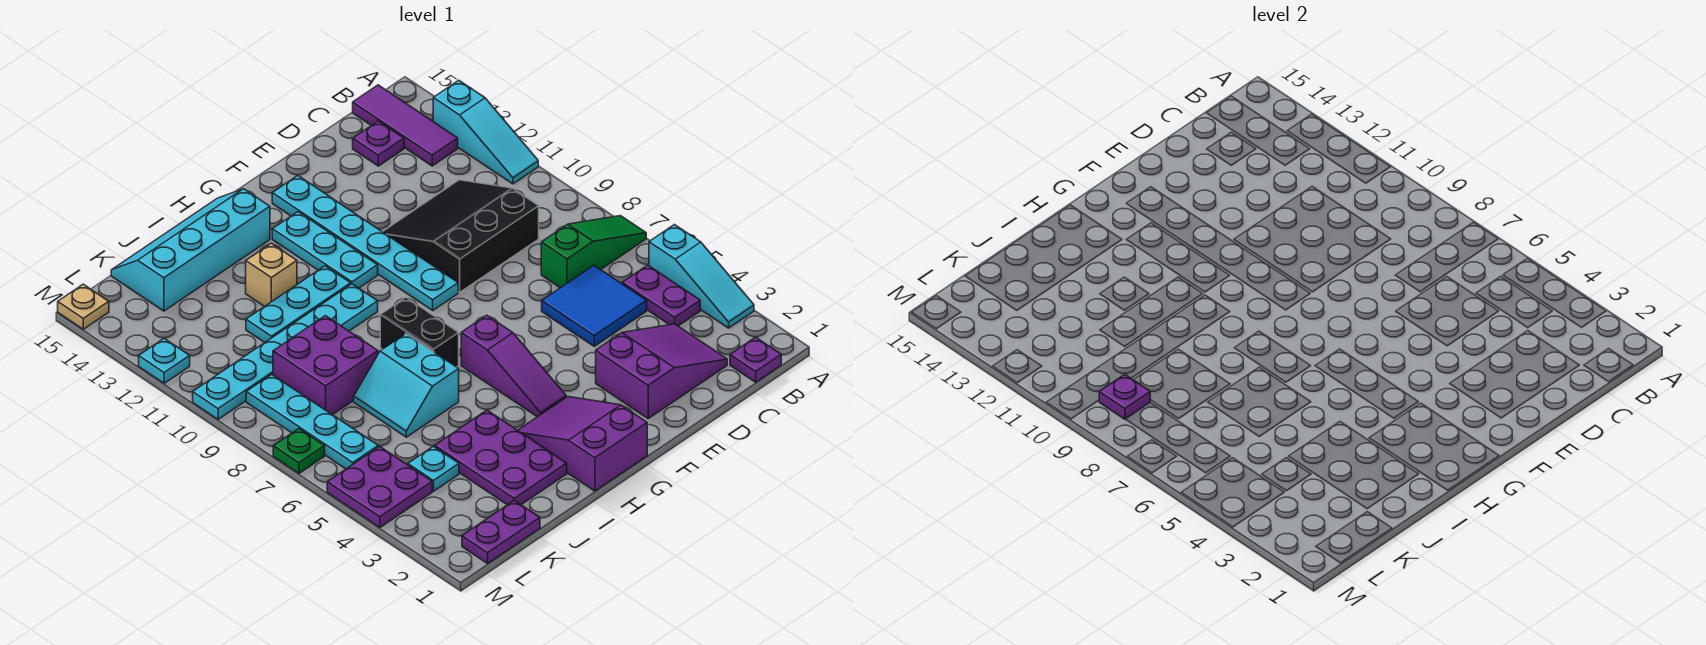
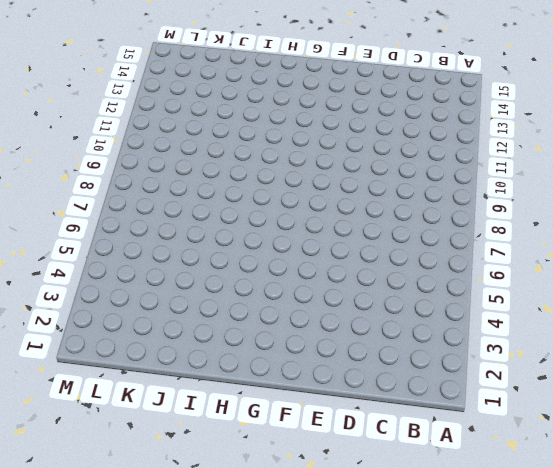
none -> cyan slope A3:A5 level 1 top 5
none -> green slope A7:C7 level 1 top C
none -> cyan slope A11:A13 level 1 top 13
none -> purple plate B1 level 1

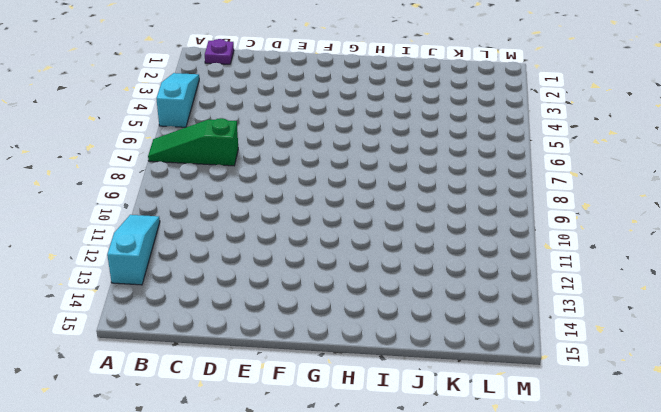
none -> purple plate B4:B5 level 1
none -> purple tile B13:B15 level 1
none -> purple slope C2:E3 level 1 top E
none -> blue tile C5:D6 level 1

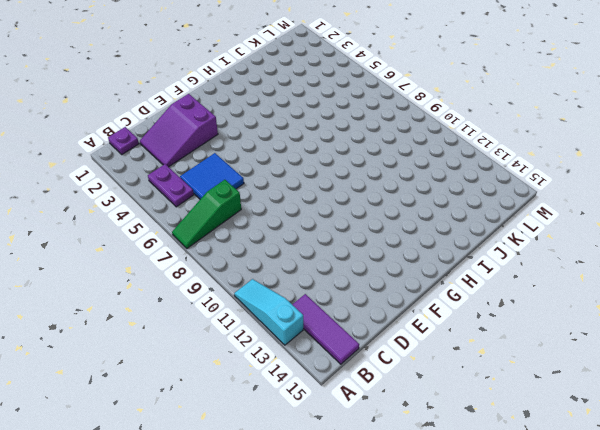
none -> cyan slope A3:A5 level 1 top 5
none -> black slope C9:E11 level 1 top 9
none -> purple plate C14 level 1
none -> cyan plate F9:F14 level 1

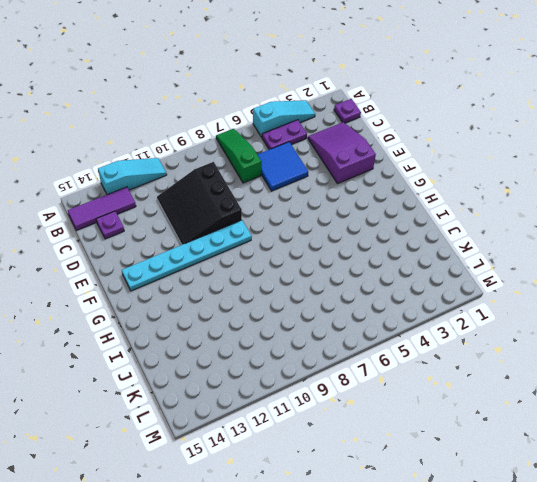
none -> purple slope G1:H3 level 1 top 1
none -> purple slope G4:G6 level 1 top 6
none -> cyan plate G11:G13 level 1
none -> black brick H7:H8 level 1

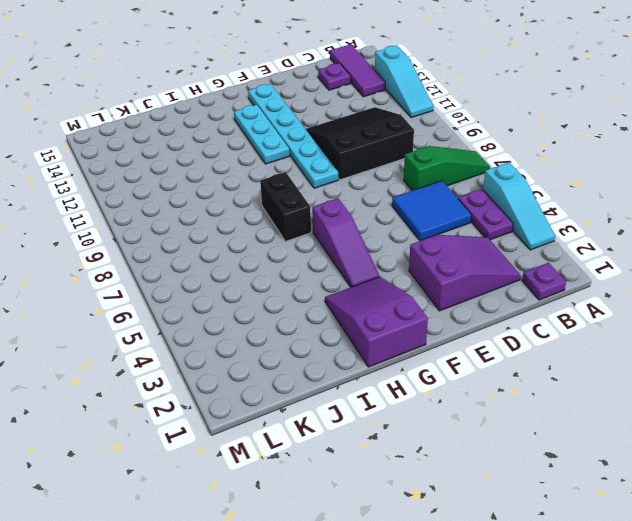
none -> cyan plate H10:M10 level 1
none -> cyan plate H11:J11 level 1
none -> cyan slope H14:K15 level 1 top 14
none -> purple plate I2:J4 level 1

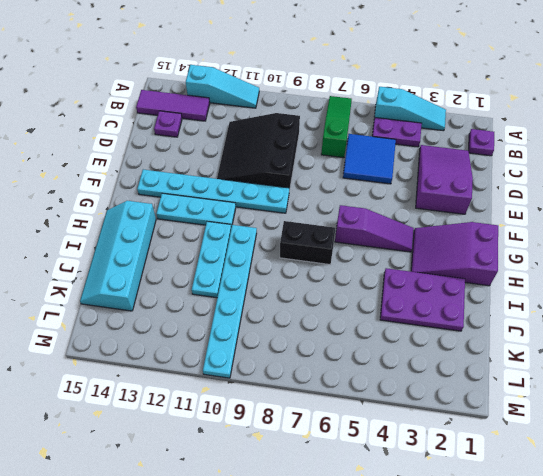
none -> cyan slope I6:J7 level 1 top I
none -> tan brick I12 level 1
none -> purple brick J8:K9 level 1
none -> purple plate K1:L1 level 1

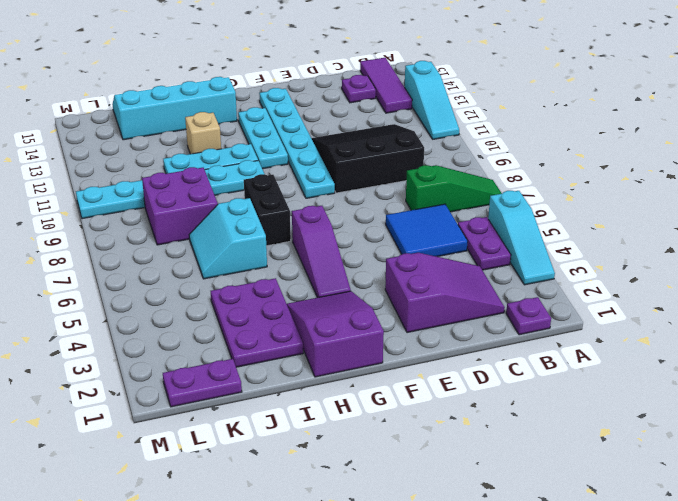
none -> cyan plate K4 level 1
none -> purple plate L4:M5 level 1
none -> cyan plate L6:L9 level 1
none -> green plate M7 level 1

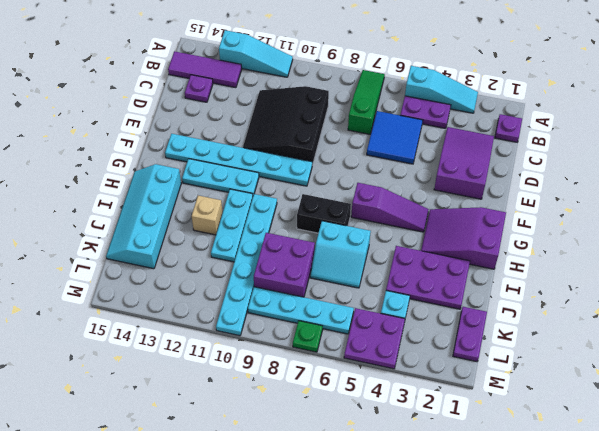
none -> cyan plate M12 level 1
none -> tan plate M15 level 1
none -> purple plate L9 level 2

